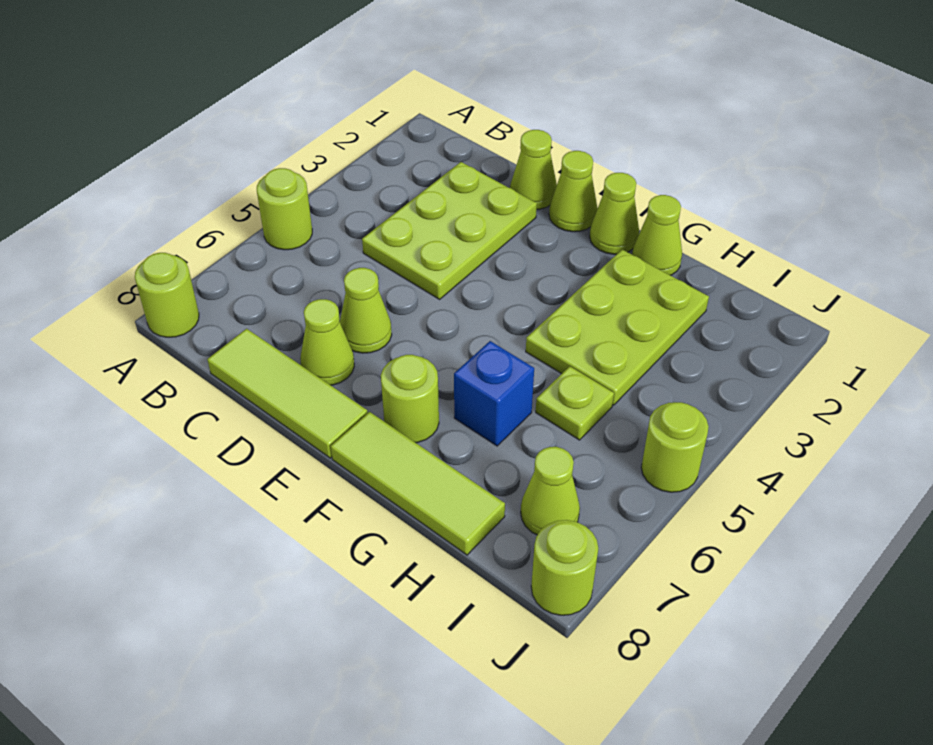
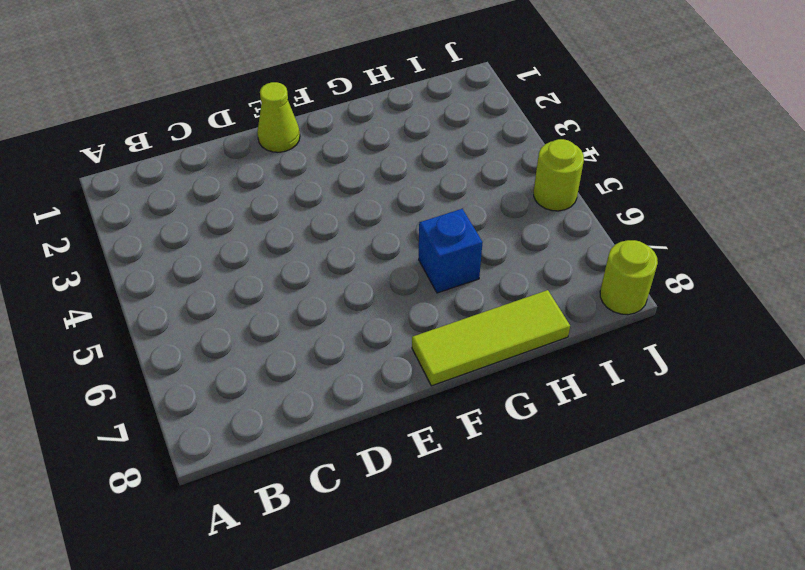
none -> lime round brick A5 level 1
none -> lime round brick A8 level 1
none -> lime plate C2:D4 level 1

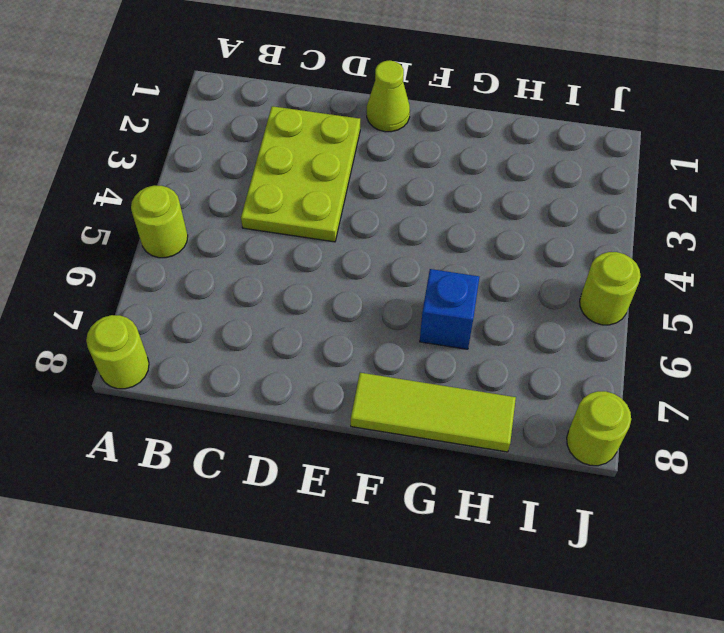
none -> lime tile C8:E8 level 1
none -> lime cone D1 level 1
none -> lime cone D6 level 1

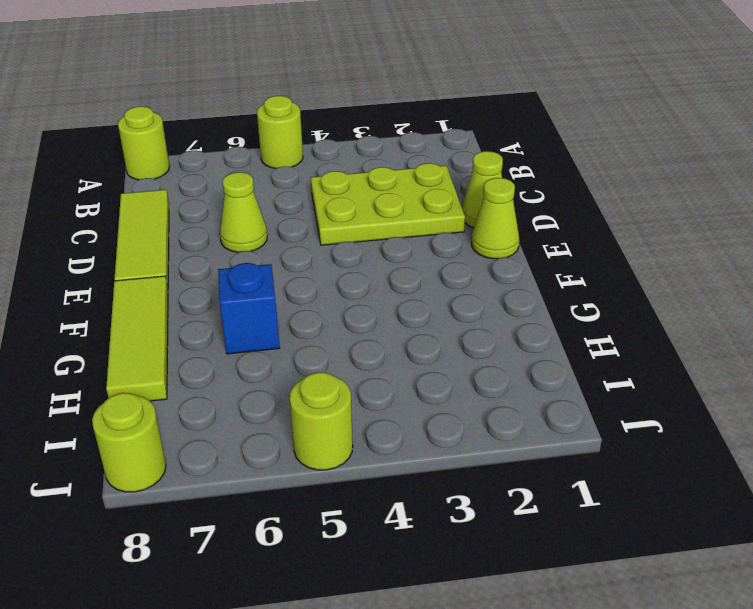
none -> lime cone D7 level 1
none -> lime cone F1 level 1
none -> lime round brick F7 level 1

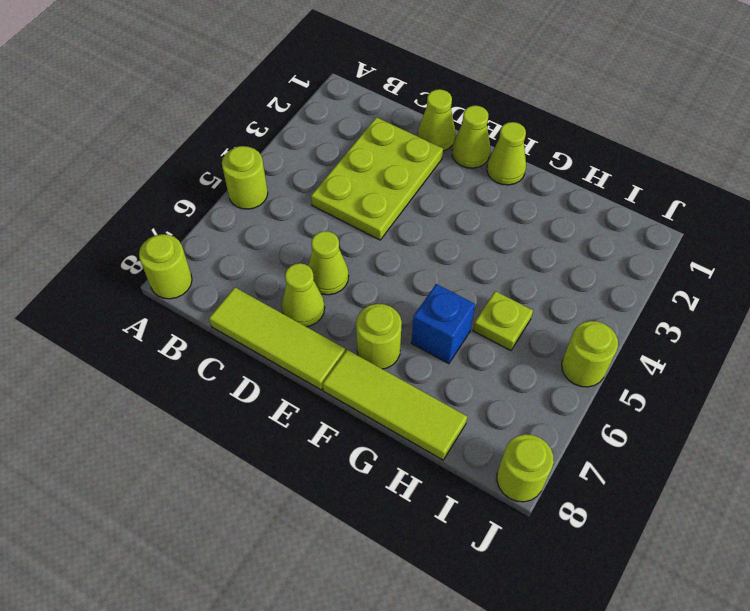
none -> lime cone G1 level 1
none -> lime plate G2:H4 level 1
none -> lime cone I7 level 1

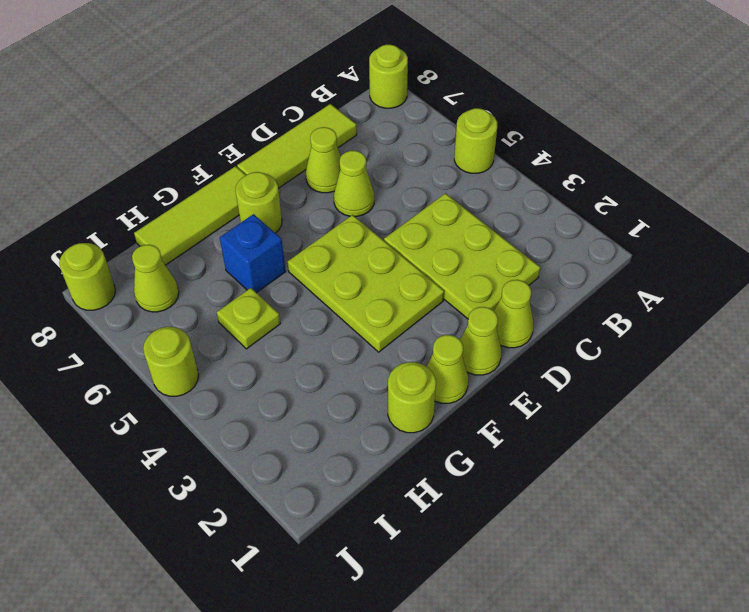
lime plate E3:F5 level 1 -> lime plate G2:H4 level 1
lime round brick G1 level 1 -> lime cone G1 level 1

